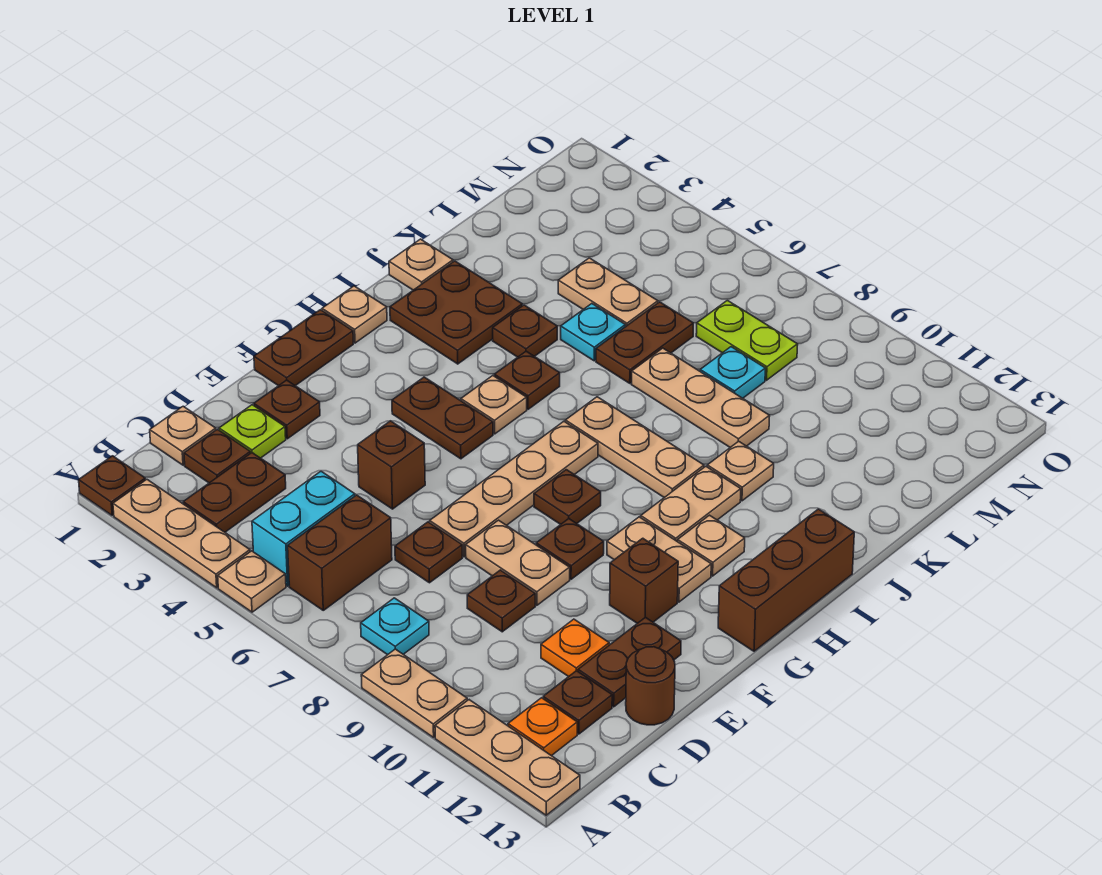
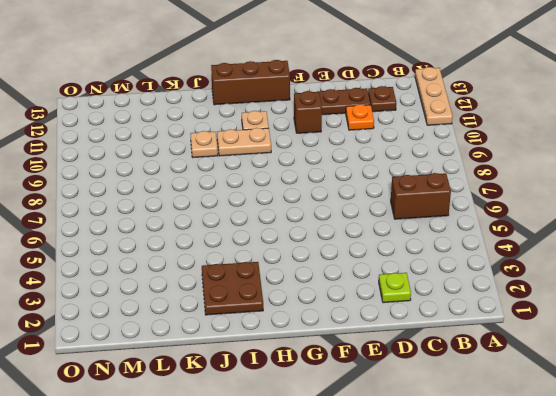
none -> brown plate A1 level 1
none -> tan plate A2:A4 level 1
none -> tan plate A5 level 1
none -> tan plate A9:A10 level 1

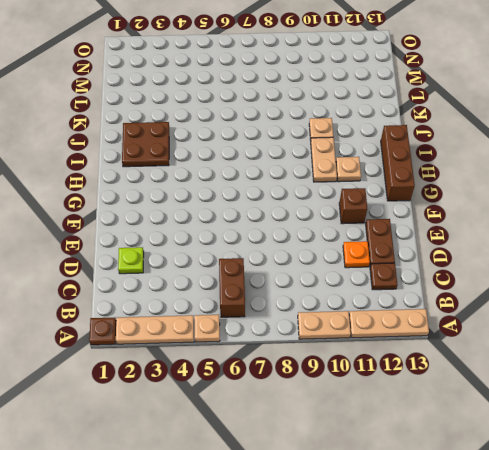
none -> brown plate B3:C3 level 1
none -> cyan brick B5:C5 level 1
none -> cyan plate B8 level 1
none -> orange plate B12 level 1

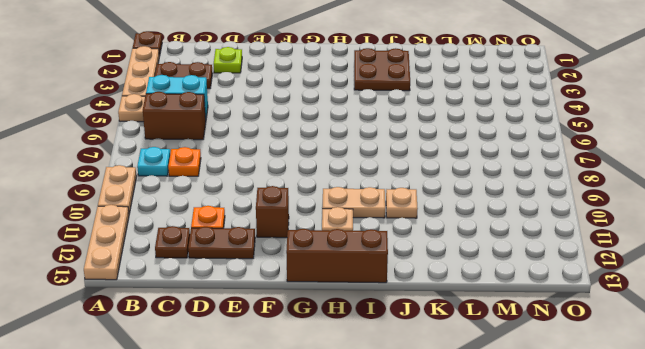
orange plate C8 level 1 -> orange plate B12 level 1
none -> tan plate C1 level 1
none -> brown plate C2 level 1
none -> brown plate D7 level 1
none -> brown plate D9 level 1

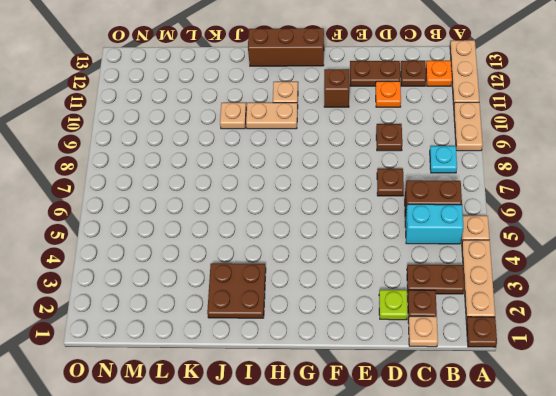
none -> brown round brick D13 level 1
none -> brown plate E2 level 1
none -> brown brick E5 level 1
none -> tan plate E7:H7 level 1

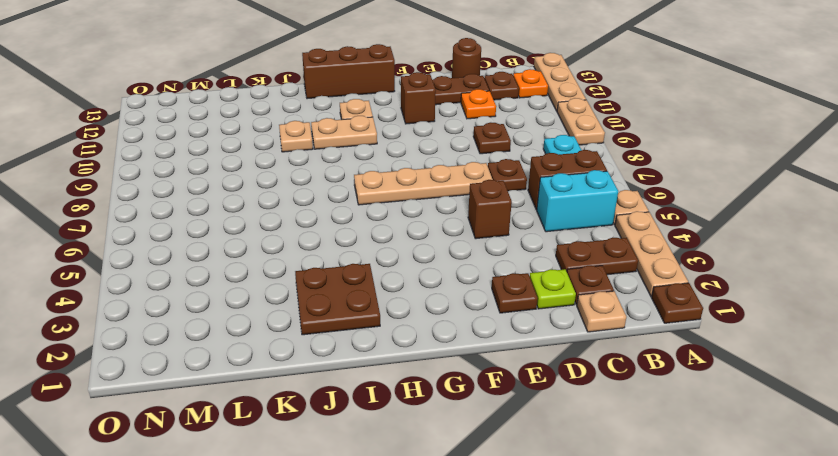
none -> tan plate E8:E9 level 1
none -> brown plate F1:G1 level 1
none -> brown plate F9 level 1
none -> brown plate G4:G5 level 1

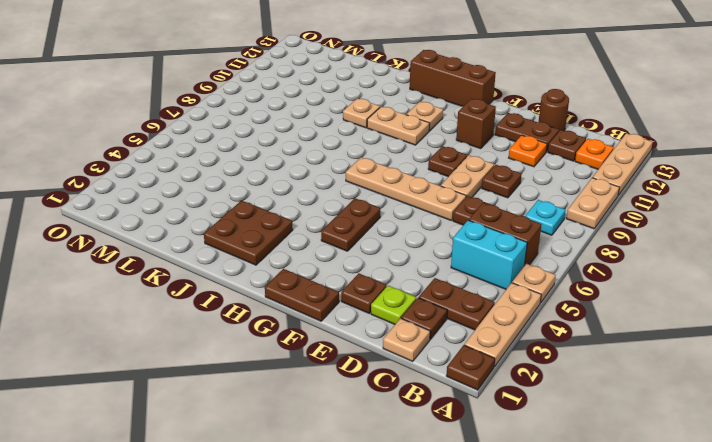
none -> brown brick E5 level 1
none -> brown plate G8 level 1
none -> tan plate G10:G11 level 1
none -> tan plate H1 level 1

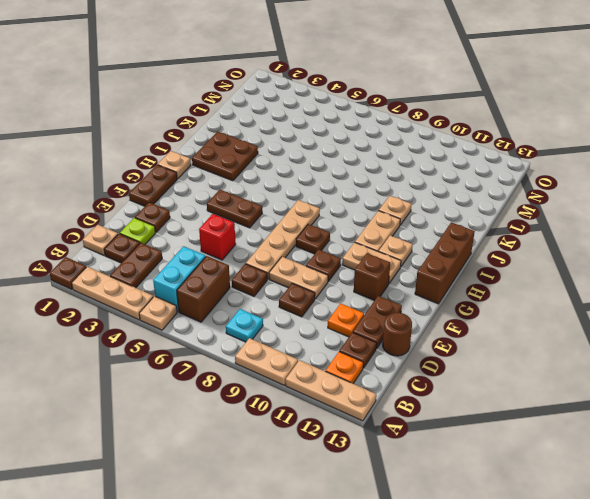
red brick E5 level 1 -> brown brick E5 level 1
none -> tan plate H5 level 1
none -> brown plate I5 level 1
none -> tan plate I7:I9 level 1
none -> tan plate J1 level 1

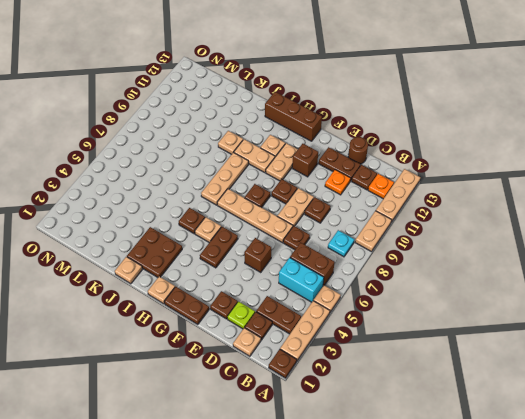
none -> brown plate J4 level 1
none -> cyan plate K5 level 1
none -> brown plate K6:L6 level 1
none -> tan plate K7:K9 level 1

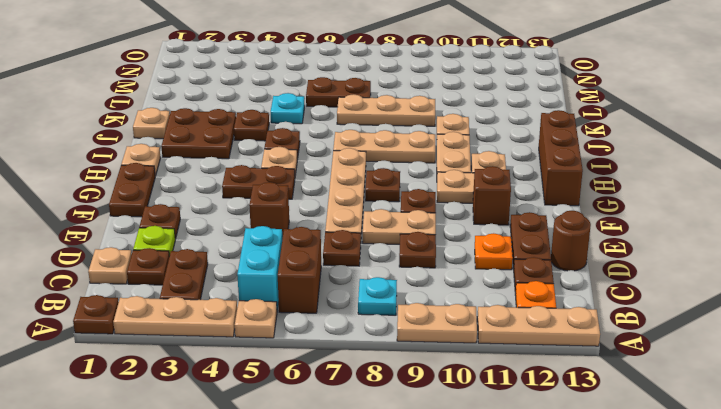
brown plate L6:L7 level 1 -> brown plate K6:L6 level 1
none -> tan plate L4:L5 level 1
none -> cyan plate L8 level 1
none -> lime plate M7:M8 level 1

